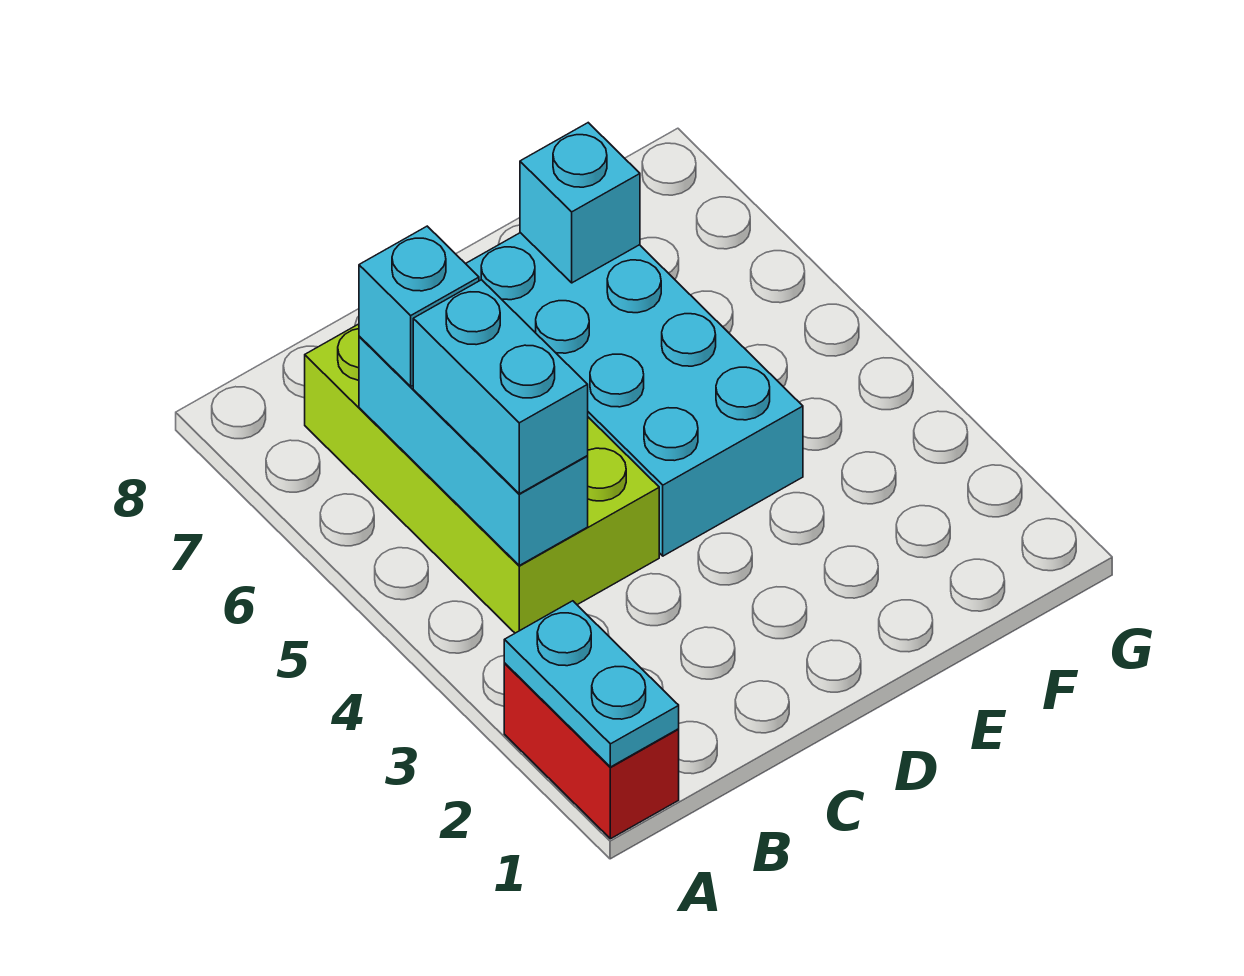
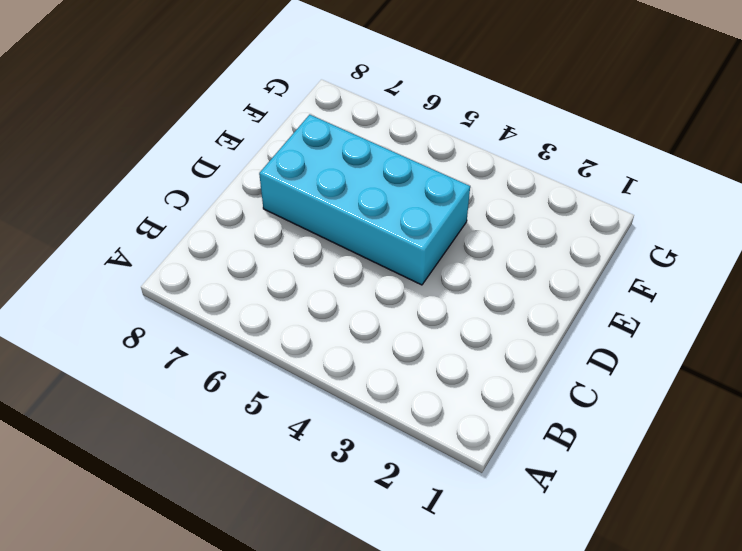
none -> red brick A1:A2 level 1
none -> lime brick B4:C7 level 1

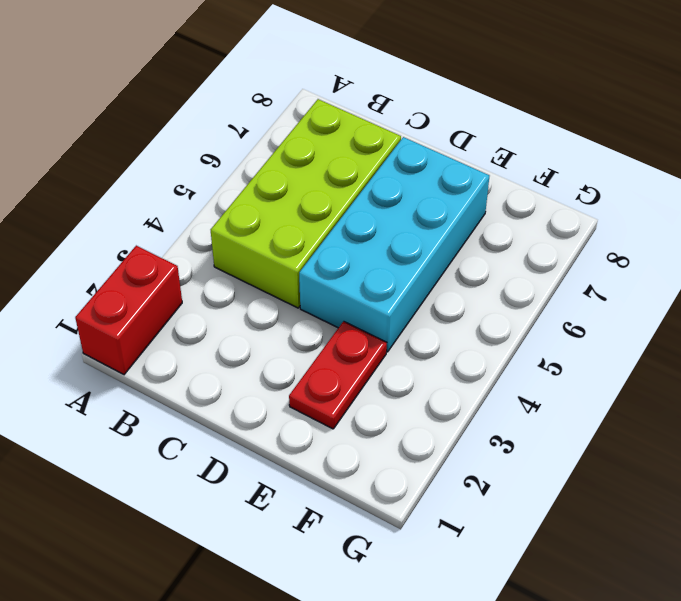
red plate E2:E3 level 1 -> none
none -> cyan plate A1:A2 level 2
none -> cyan brick B4:B6 level 2

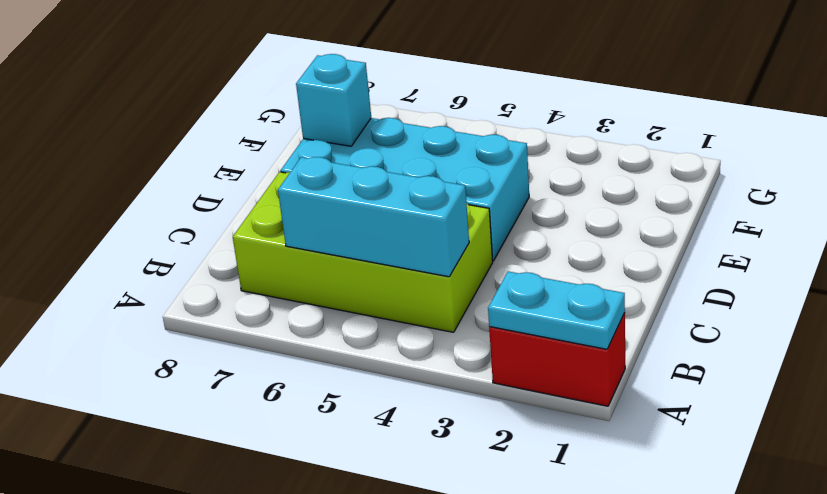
none -> cyan brick B4:B5 level 3
none -> cyan brick B6 level 3

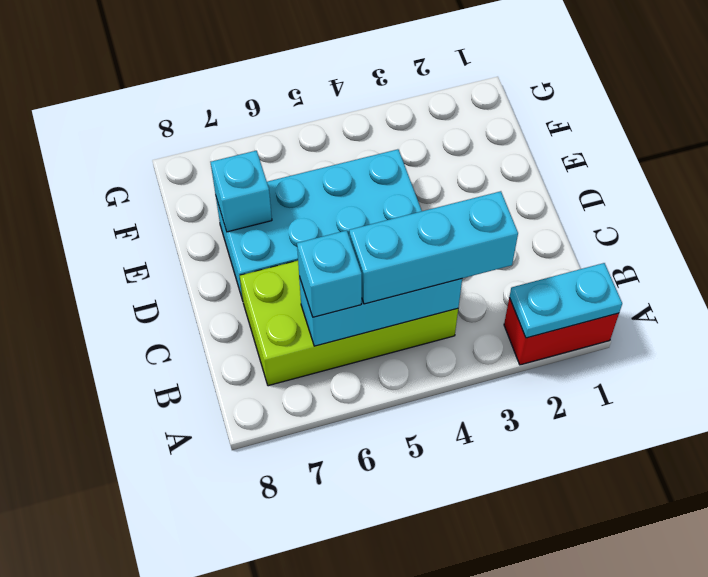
cyan brick B3:B5 level 3 -> cyan brick B4:B5 level 3

